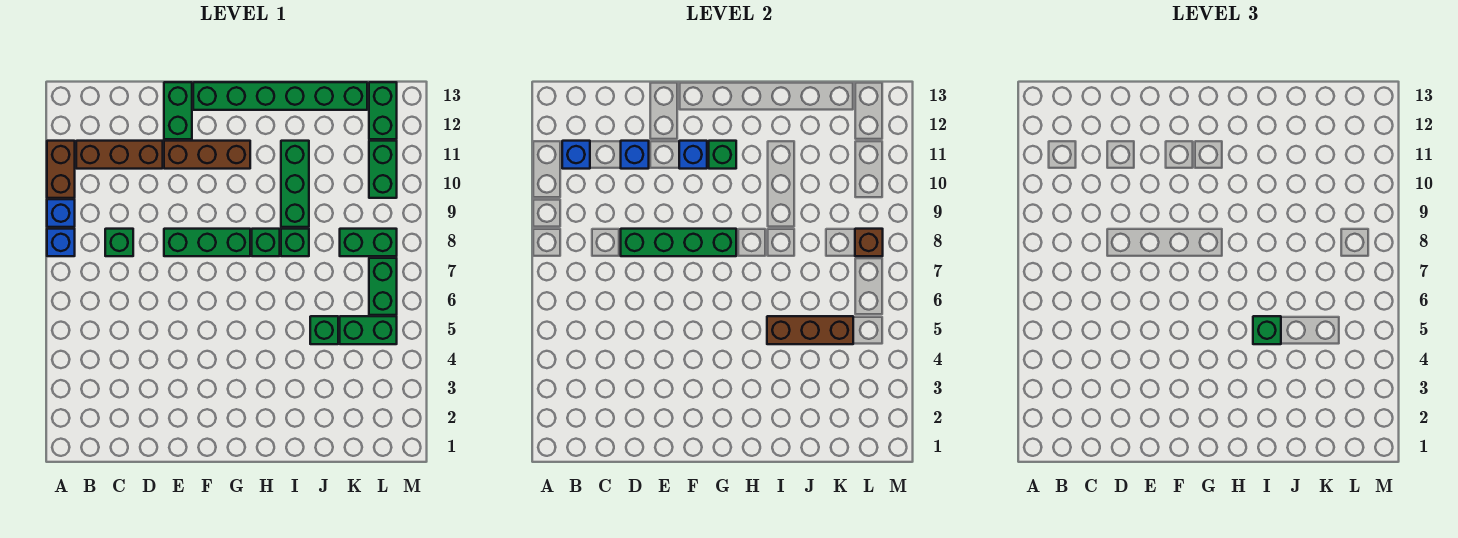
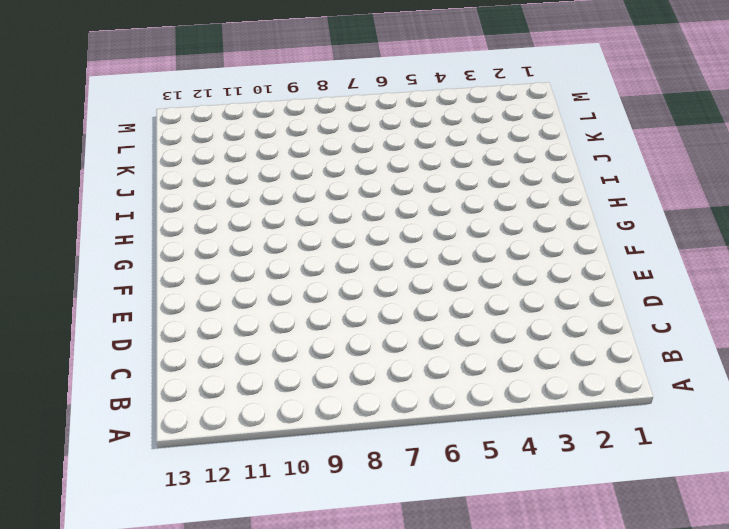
none -> blue brick A8 level 1
none -> blue brick A9 level 1
none -> brown brick A10:A11 level 1

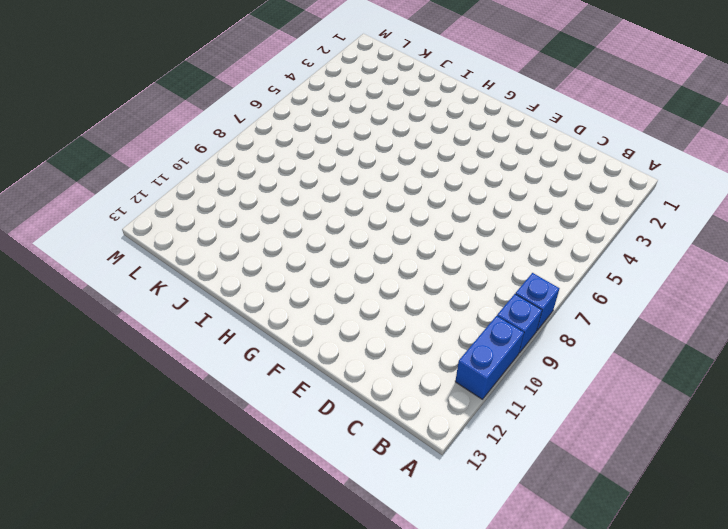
blue brick A10:A11 level 1 -> brown brick A10:A11 level 1
none -> brown brick B11:D11 level 1
none -> green brick C8 level 1
none -> green brick E8:G8 level 1

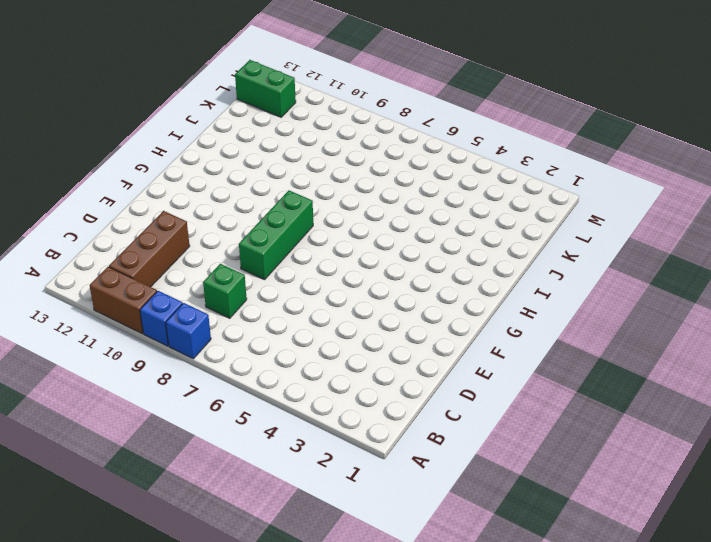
none -> brown brick E11:G11 level 1
none -> green brick E12:E13 level 1
none -> green brick F13:K13 level 1

